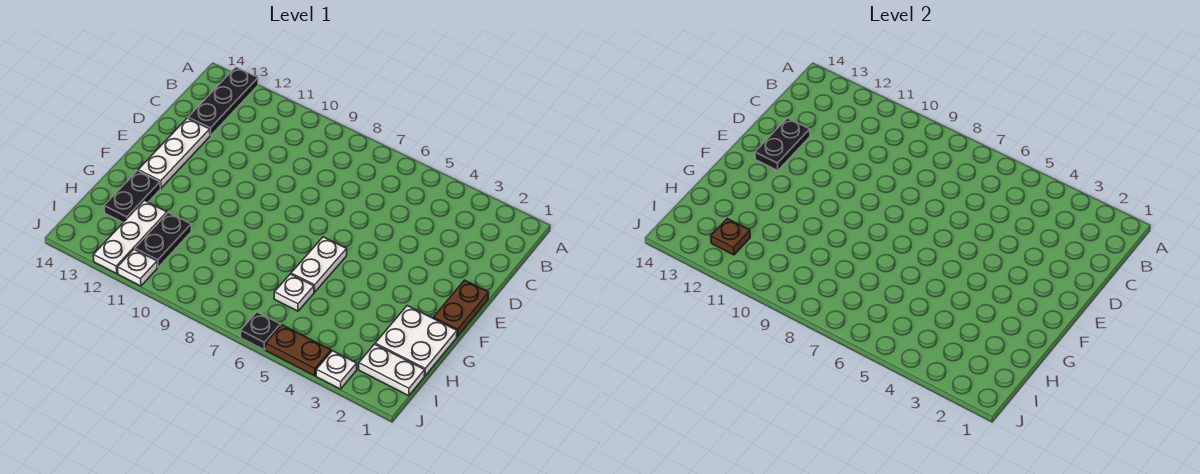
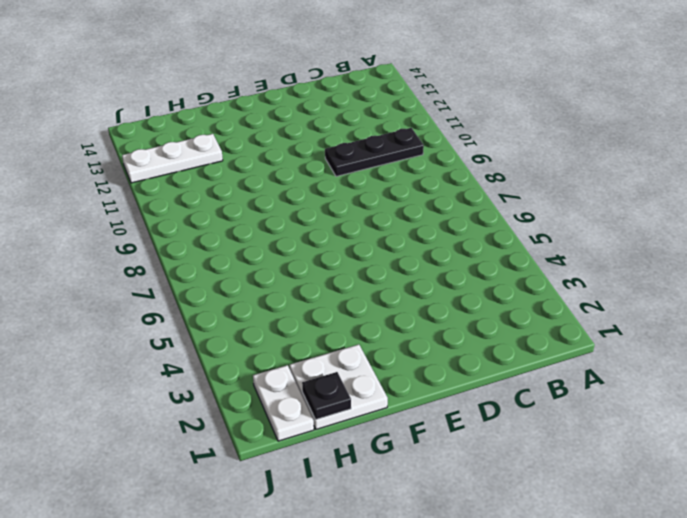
black plate B10:D10 level 1 -> black plate A13:C13 level 1
black plate H1 level 2 -> black plate J6 level 1
none -> white plate D13:F13 level 1
none -> brown plate E1:F1 level 1
none -> white plate F6:G6 level 1

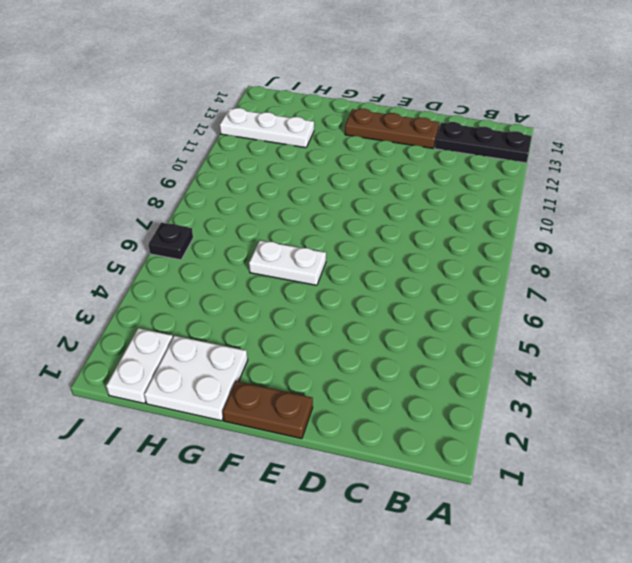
brown plate D13:F13 level 1 -> white plate D13:F13 level 1
none -> black plate G13:H13 level 1
none -> white plate H6 level 1
none -> black plate H11:I11 level 1

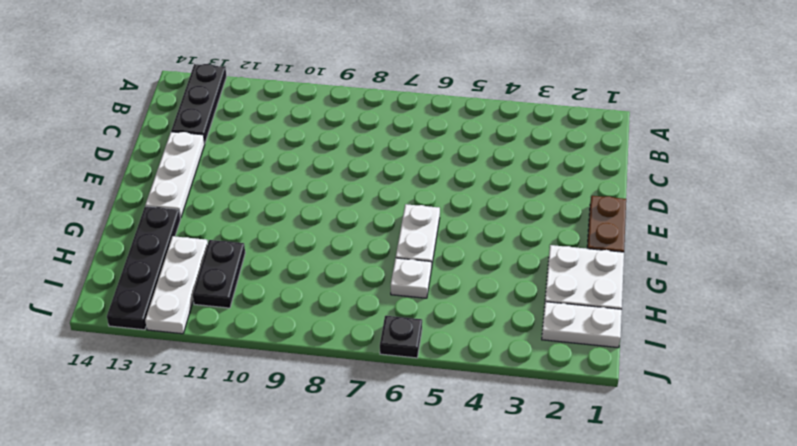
black plate G13:J13 level 1 -> black plate G13:H13 level 1
none -> white plate J3 level 1
none -> brown plate J4:J5 level 1
none -> white plate J11 level 1

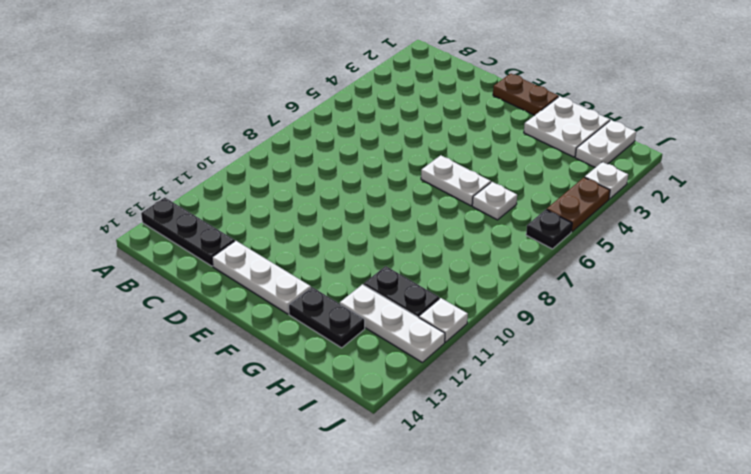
none -> black plate D13:E13 level 2
none -> brown plate I12 level 2

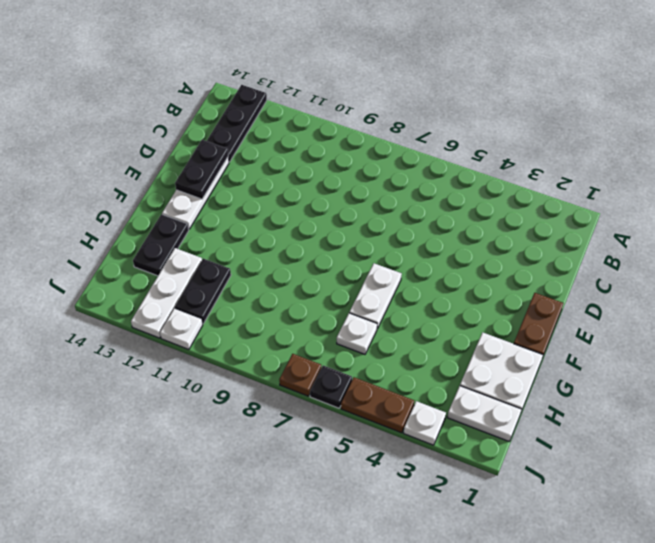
brown plate J7 level 1 -> brown plate I12 level 2

